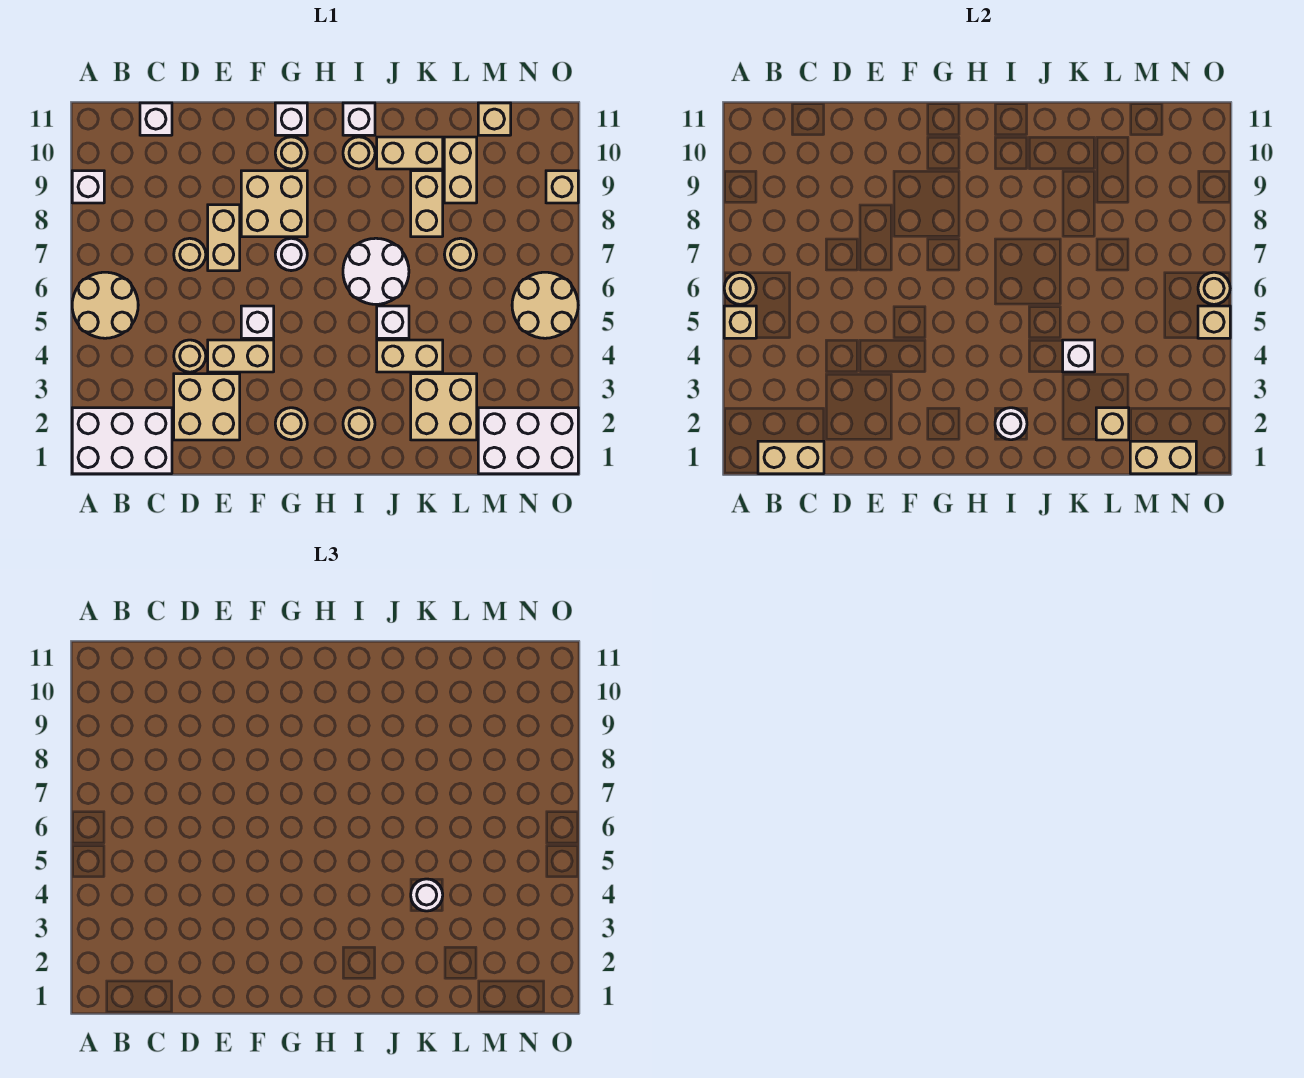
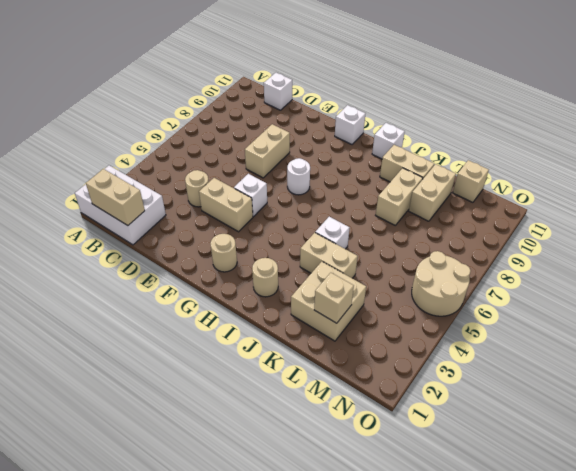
none -> tan round brick A5:B6 level 1
none -> white brick A9 level 1
none -> tan brick D2:E3 level 1
none -> tan round brick D7 level 1

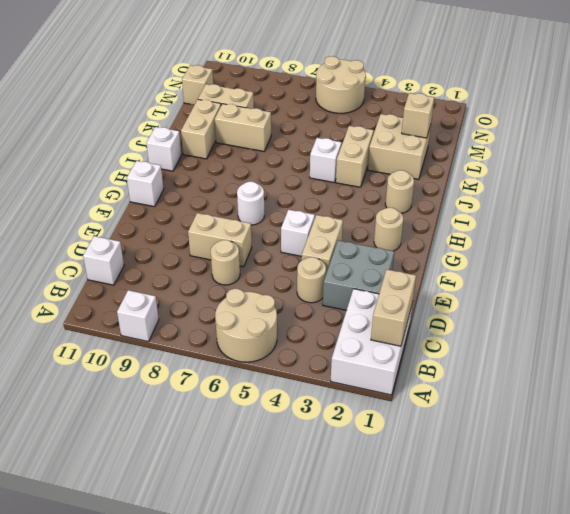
grey brick D2:E3 level 1 -> tan brick D2:E3 level 1
none -> tan brick F8:G9 level 1
none -> tan round brick G10 level 1
none -> white round brick I6:J7 level 1
none -> tan round brick I10 level 1

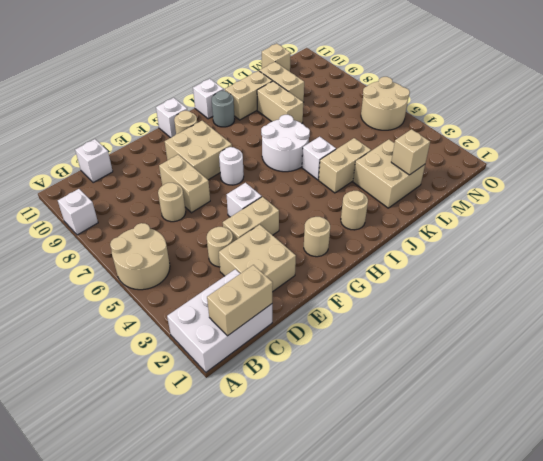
grey round brick I10 level 1 -> tan round brick I10 level 1
none -> tan round brick L7 level 1
none -> white brick M1:O2 level 1
none -> tan brick O9 level 1
none -> tan brick A5 level 2

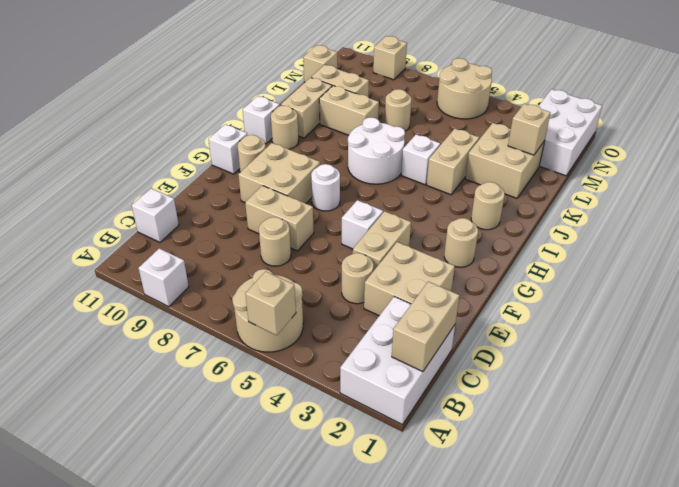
none -> tan round brick A6 level 2
none -> white round brick I2 level 2
none -> white brick K4 level 2
none -> tan brick M1:N1 level 2

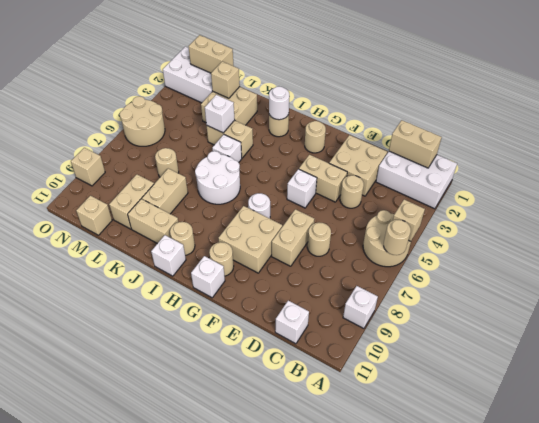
none -> tan brick O5 level 2
none -> tan round brick O6 level 2
none -> white round brick K4 level 3

